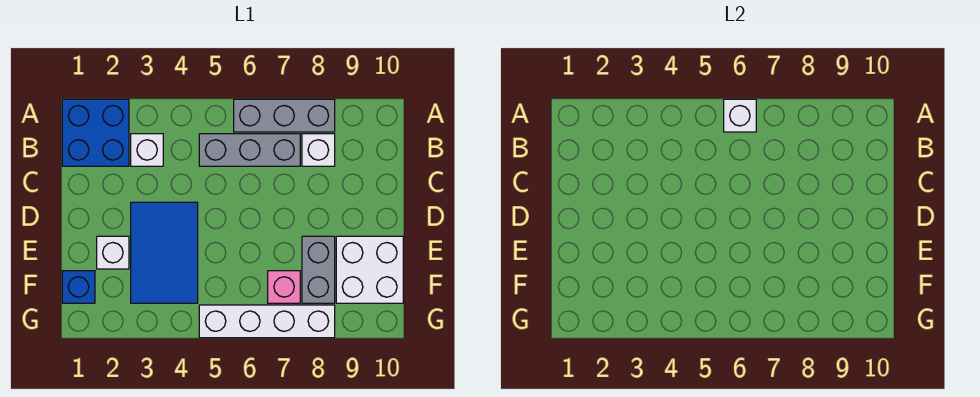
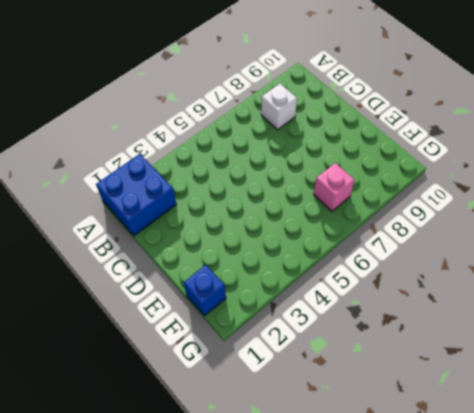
none -> grey brick A6:A8 level 1
none -> white brick B3 level 1
none -> grey brick B5:B7 level 1

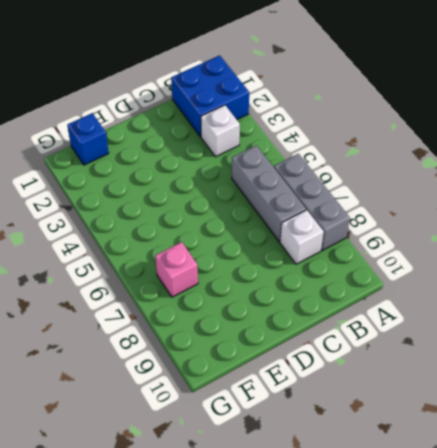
none -> blue tile D3:F4 level 1
none -> white brick E2 level 1
none -> grey brick E8:F8 level 1

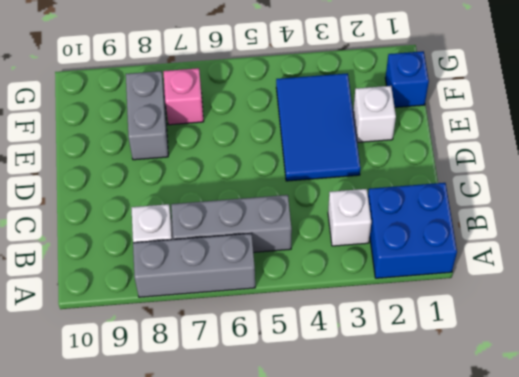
none -> white brick E9:F10 level 1
none -> white brick G5:G8 level 1
none -> white brick A6 level 2

